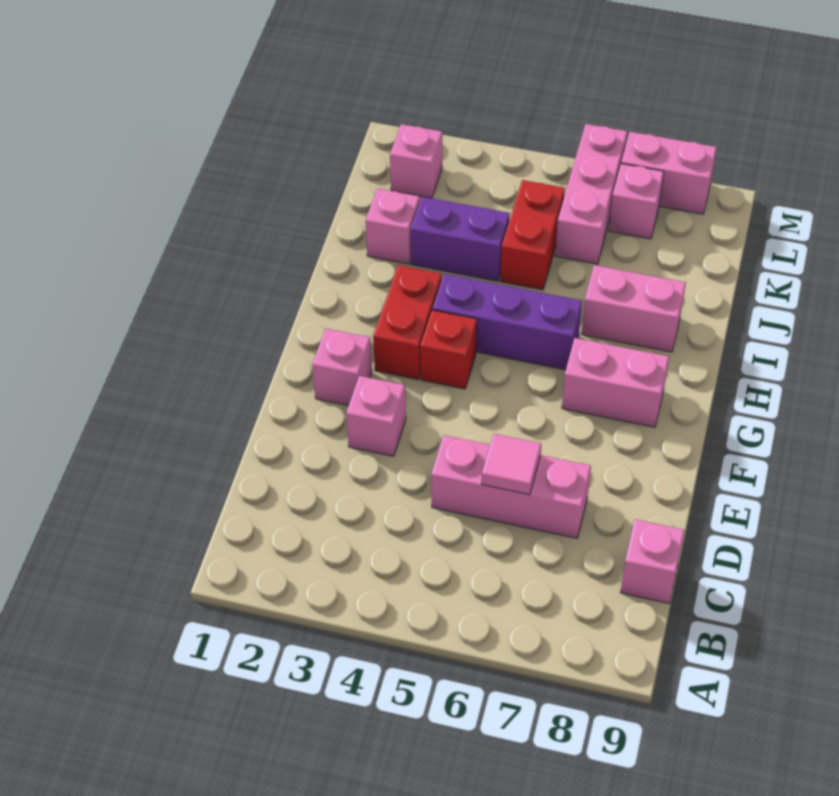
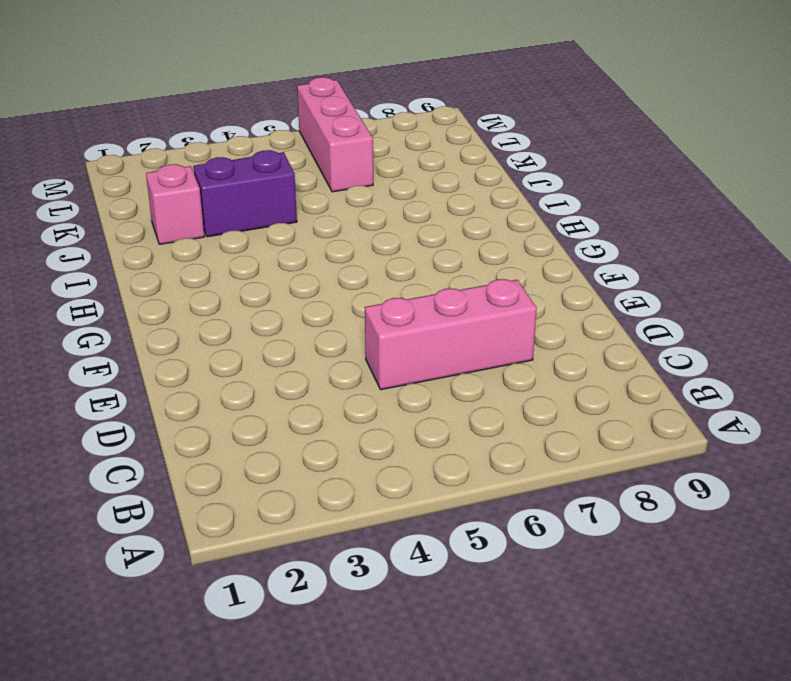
none -> pink brick C9 level 1
none -> pink brick E3 level 1
none -> pink brick F2 level 1

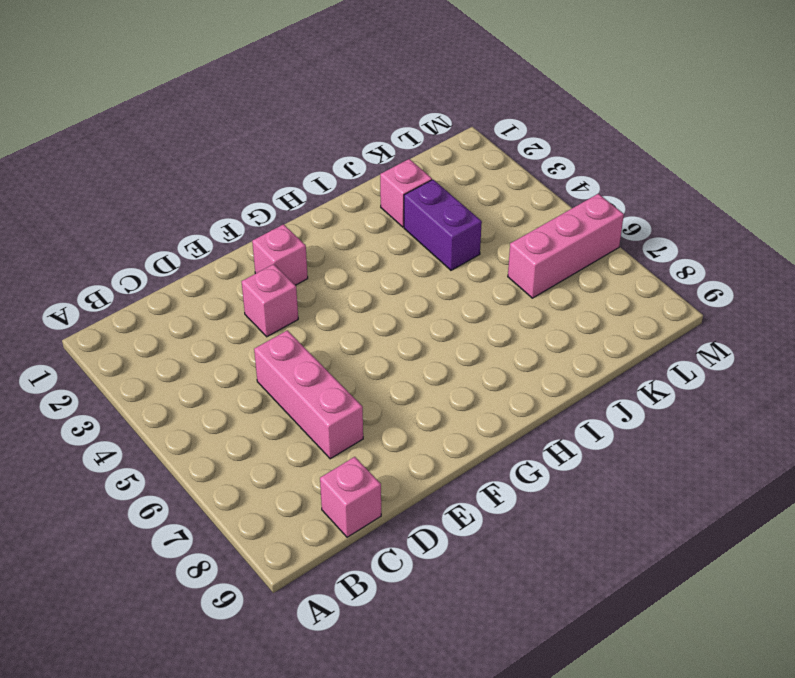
none -> red brick G3:H3 level 1
none -> red brick G4 level 1
none -> pink brick G7:G8 level 1

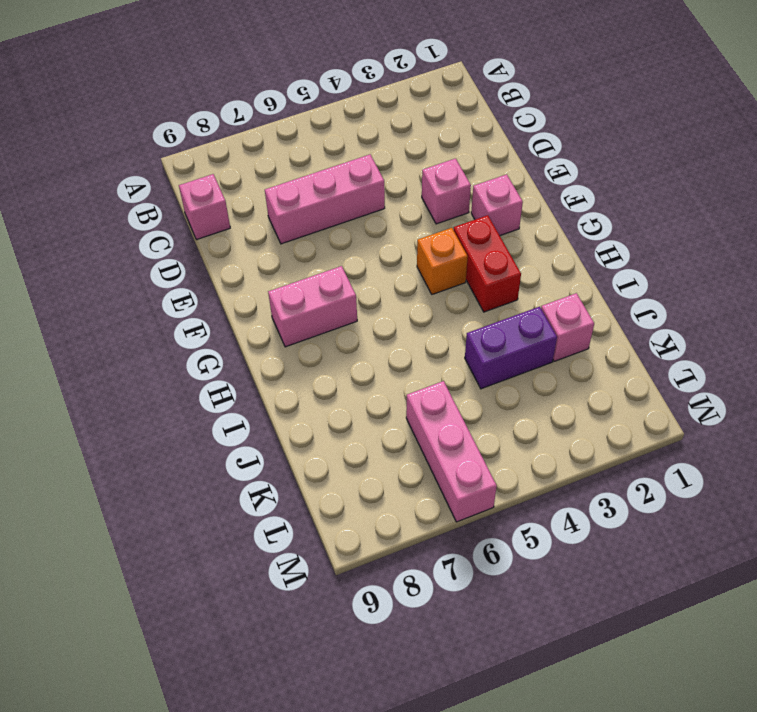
orange brick G4 level 1 -> red brick G4 level 1
none -> purple brick H4:H6 level 1
none -> pink brick I7:I8 level 1
none -> red brick J5:K5 level 1

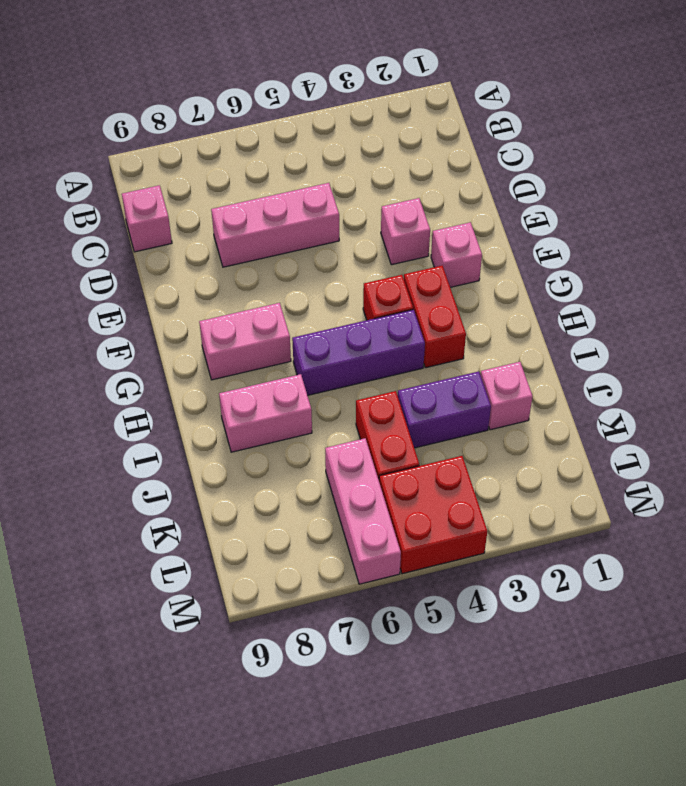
red brick L4:M5 level 1 -> none
none -> pink brick L2 level 1
none -> pink brick L7 level 1
none -> pink brick M7:M8 level 1

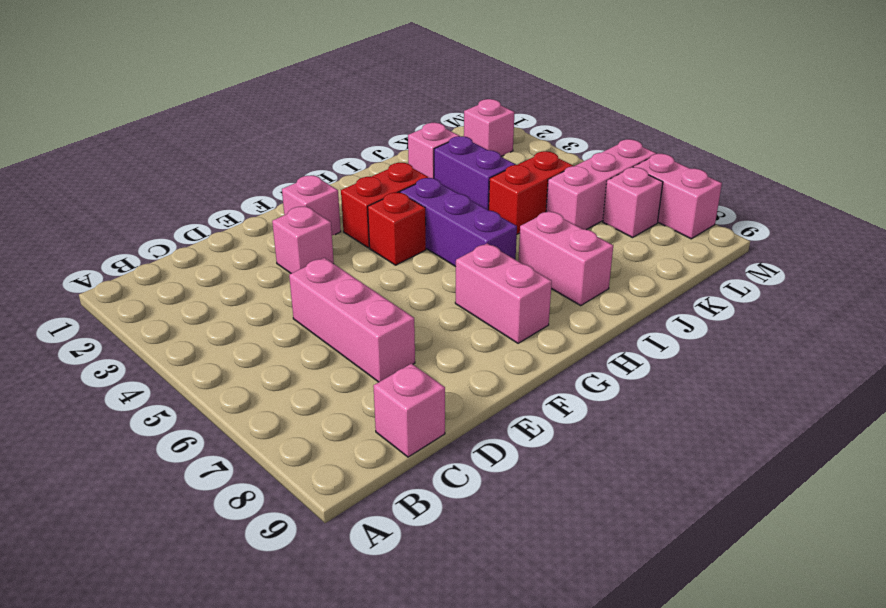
none -> pink tile D6 level 2

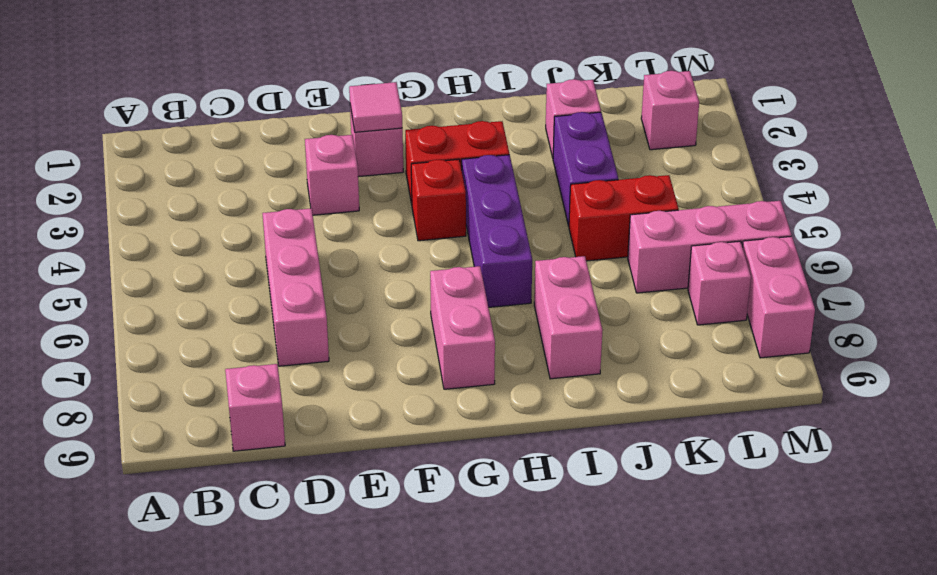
pink tile F2 level 2 -> pink tile D6 level 2

